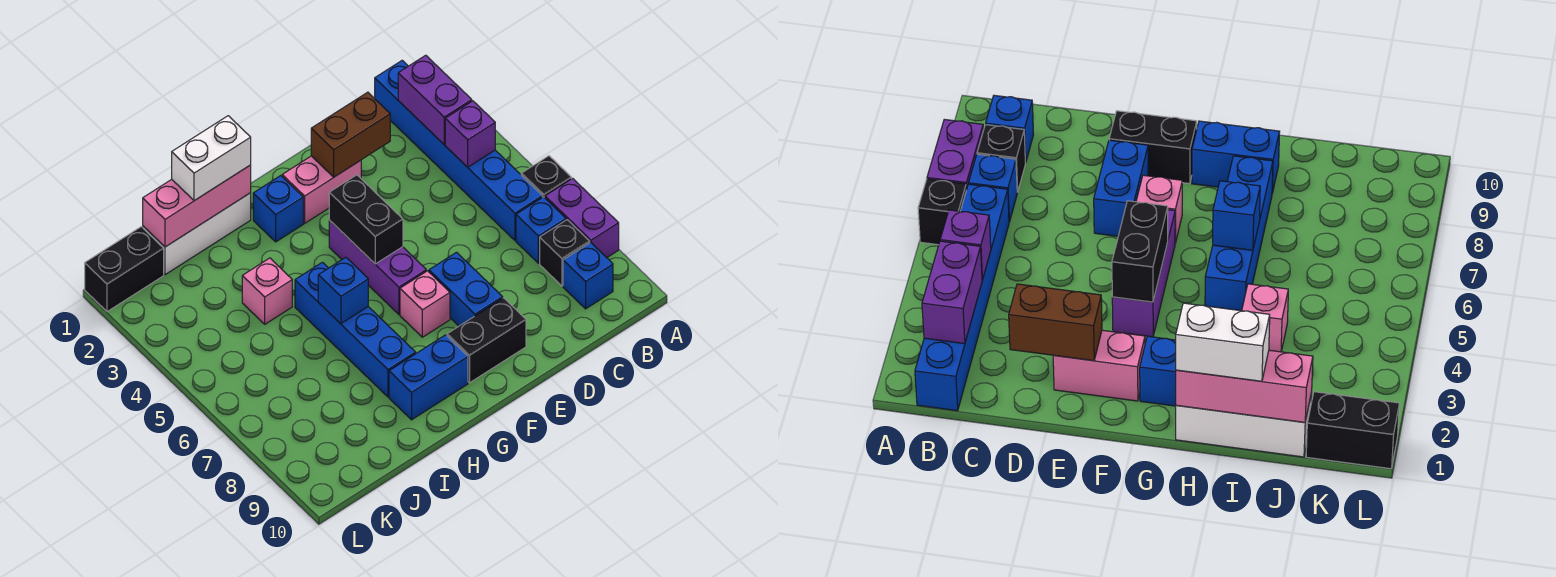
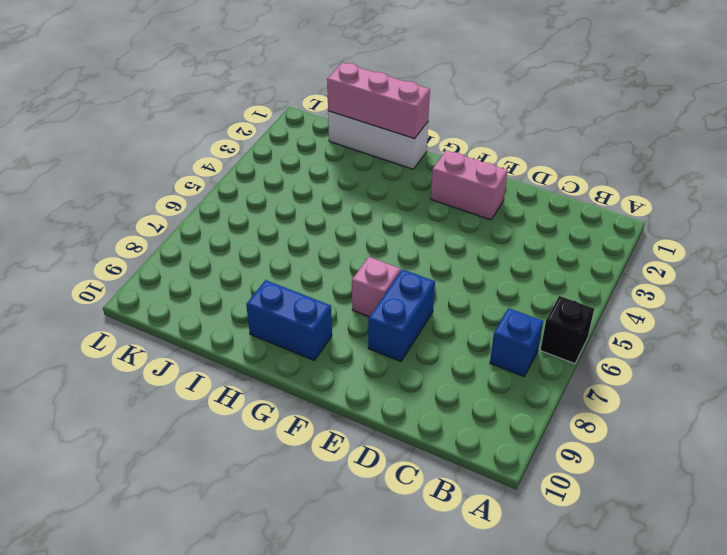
none -> purple brick A7:A8 level 1
none -> blue brick B1:B6 level 1
none -> black brick B8 level 1

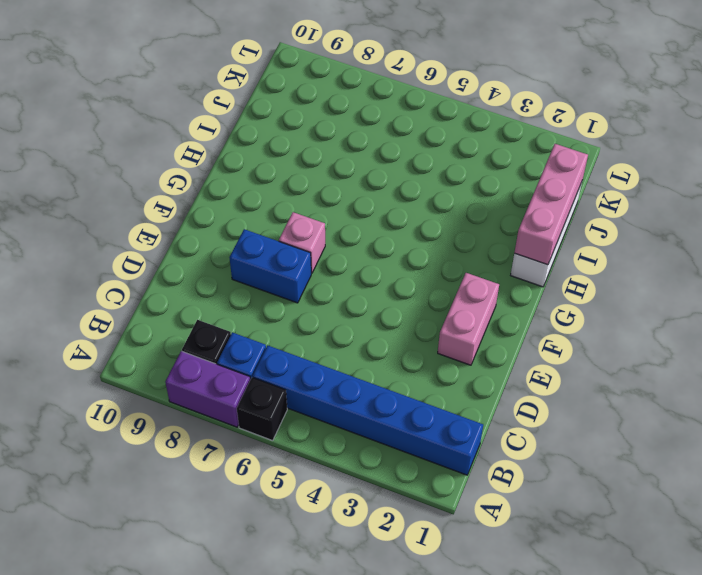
none -> blue brick B9 level 1
none -> black brick E9:F9 level 1
none -> purple brick F4:F6 level 1

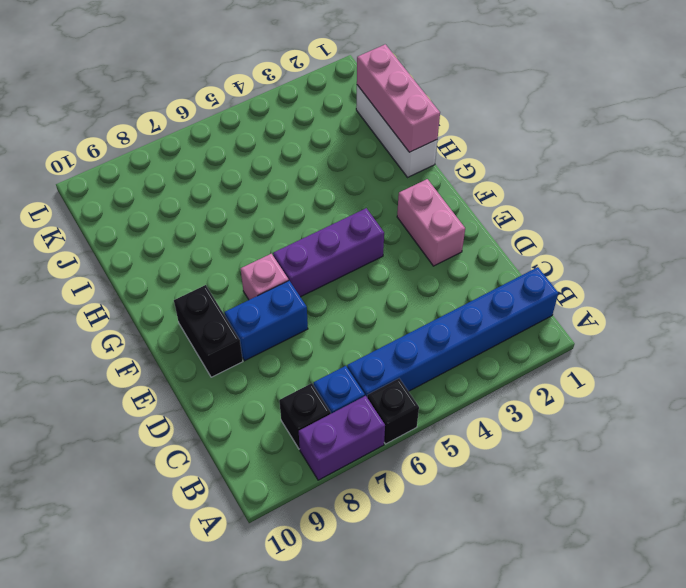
none -> blue brick B9 level 1
none -> blue brick G2 level 1
none -> blue brick G9:H9 level 1

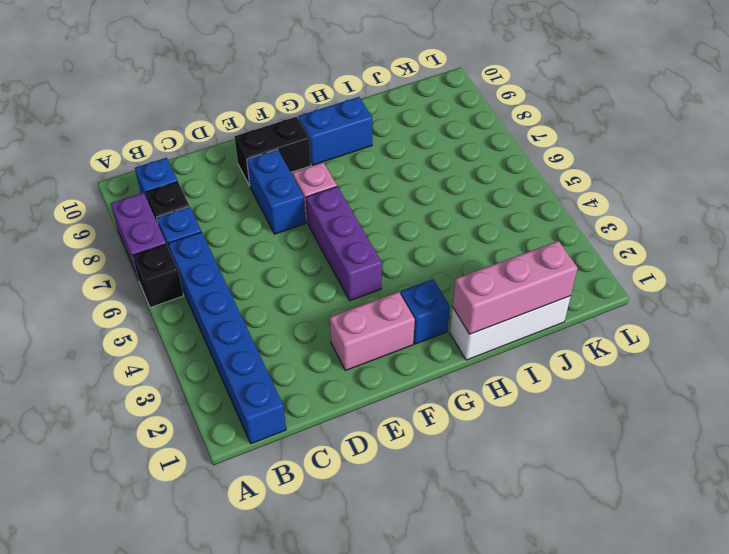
none -> blue brick H5:H8 level 1
none -> pink brick I4 level 1
none -> black brick K1:L1 level 1

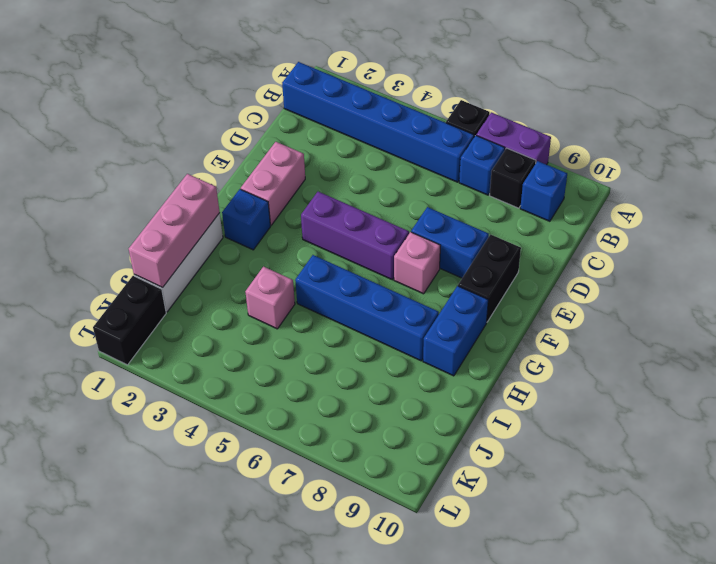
none -> purple brick B2:B3 level 2
none -> purple brick B4 level 2
none -> brown brick D2:E2 level 2

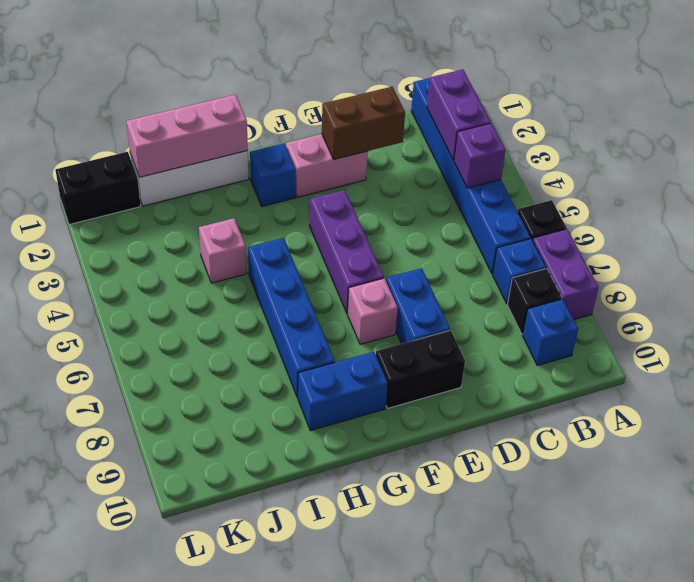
none -> black brick F4:F5 level 2
none -> blue brick H6 level 2
none -> white brick H1:I1 level 3

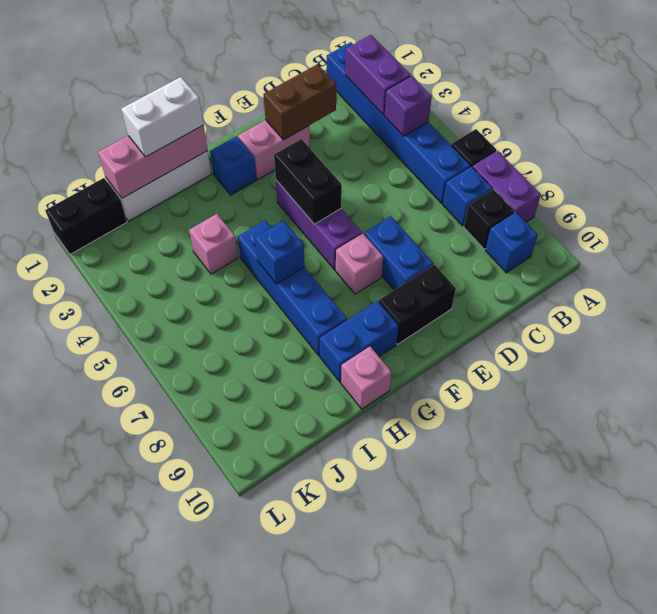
pink brick H10 level 1 -> none

